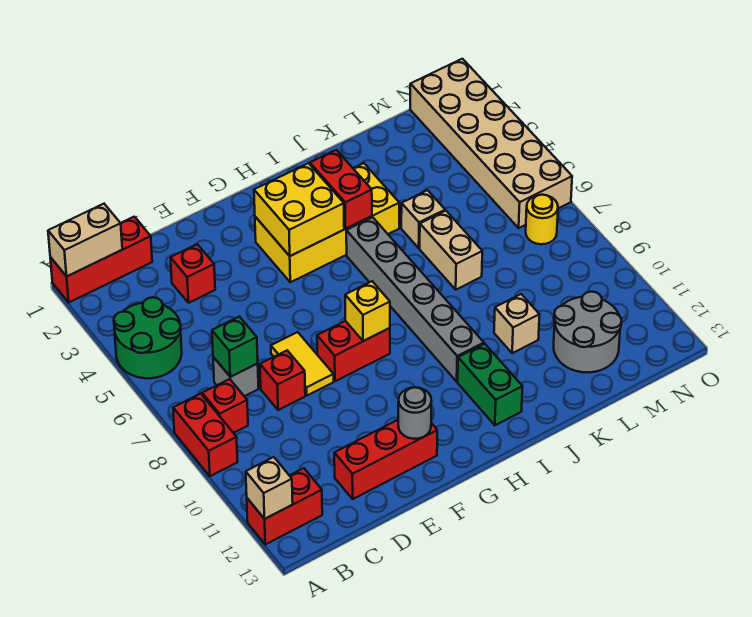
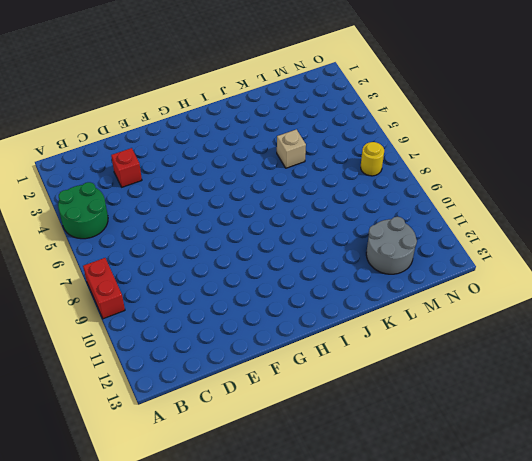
none -> red brick A1:C1 level 1
none -> red brick A12:B12 level 1
none -> red brick B8 level 1

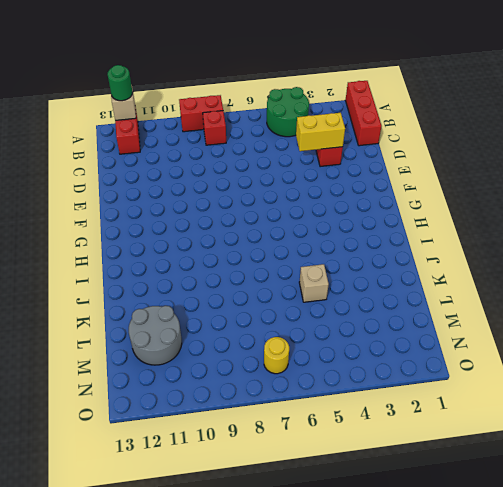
green round brick A12 level 3 -> none
yellow brick D3:D4 level 2 -> none
none -> grey brick C7 level 1
none -> red brick D8 level 1
none -> red brick D12:F12 level 1

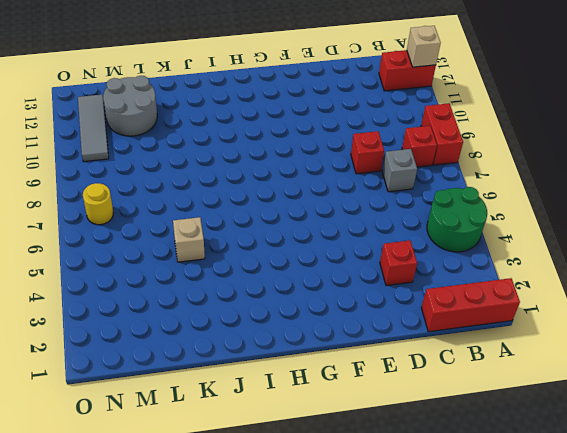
grey tile N10:N12 level 1 -> none
none -> red brick D12:F12 level 1
none -> yellow tile E7:E8 level 1
none -> red brick F8:G8 level 1

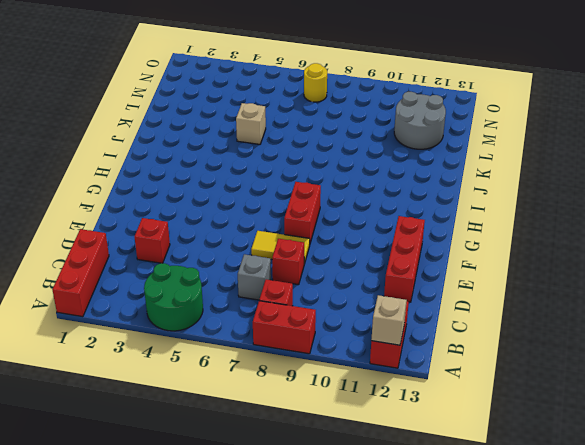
none -> yellow brick G3:J4 level 1
none -> grey brick I5:I10 level 1
none -> green brick I11:I12 level 1

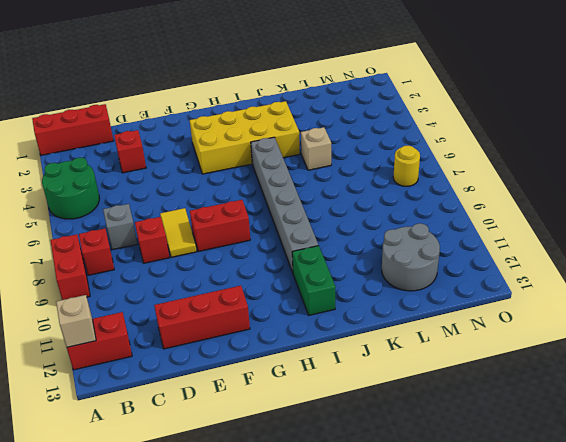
none -> tan brick K6:K7 level 1
none -> tan brick K10 level 1
none -> tan brick N1:O6 level 1

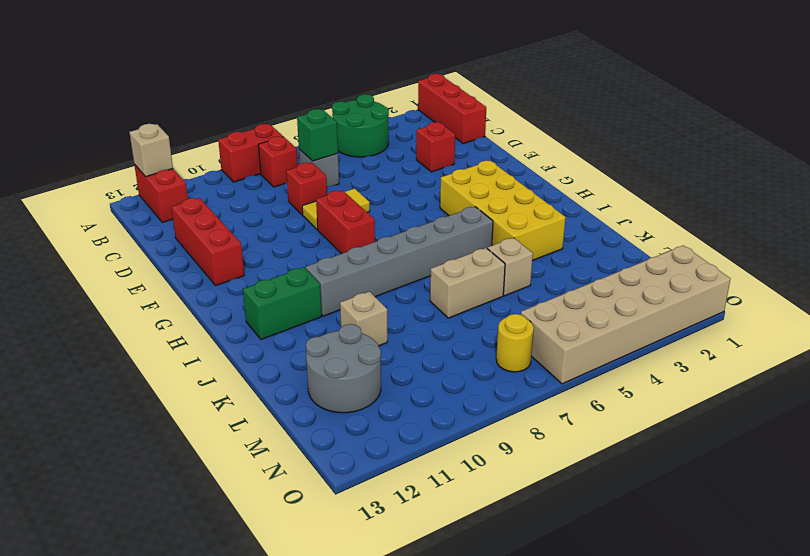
none -> tan brick A1:B1 level 2
none -> grey round brick F12 level 2
none -> yellow brick G3:H4 level 2

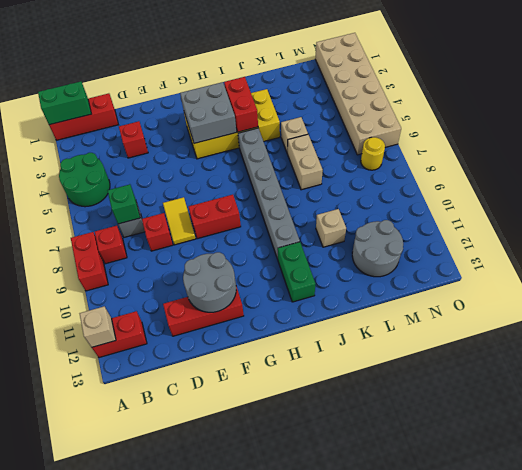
green brick A1:B1 level 2 -> tan brick A1:B1 level 2
grey round brick E11:F12 level 2 -> grey round brick F12 level 2
grey brick G3:H4 level 2 -> yellow brick G3:H4 level 2
none -> yellow brick G8 level 2

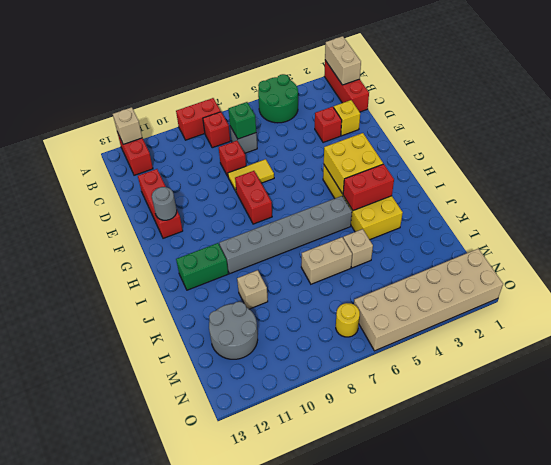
yellow brick D2 level 1 -> yellow brick G8 level 2

